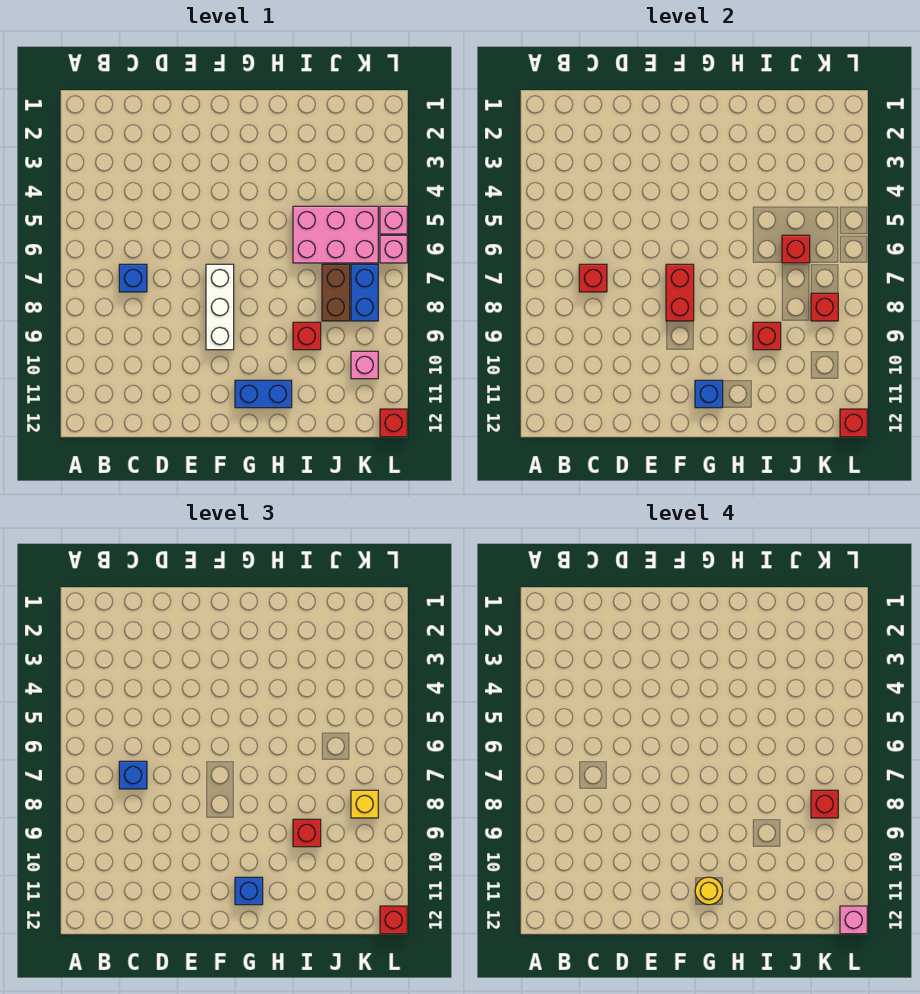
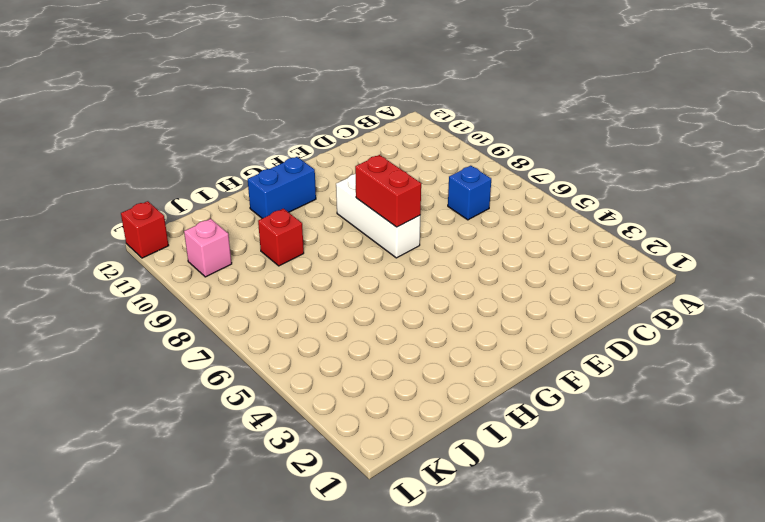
none -> pink brick I5:K6 level 1
none -> brown brick J7:J8 level 1
none -> blue brick K7:K8 level 1

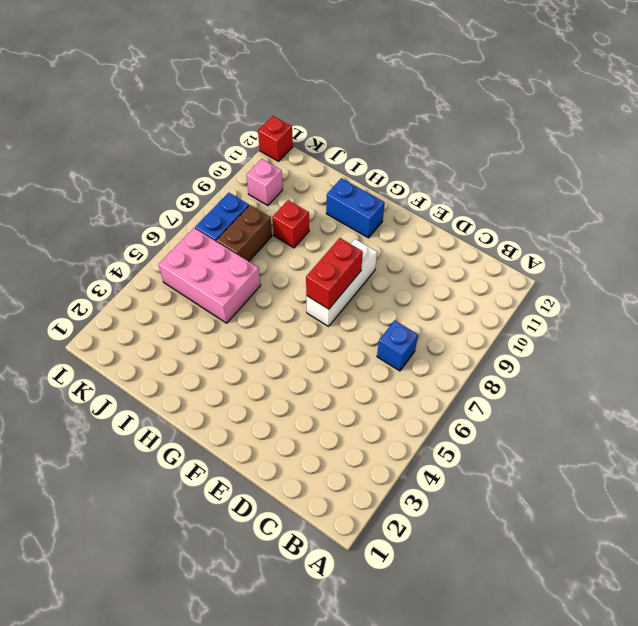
none -> pink brick L5 level 1
none -> pink brick L6 level 1
none -> red brick C7 level 2

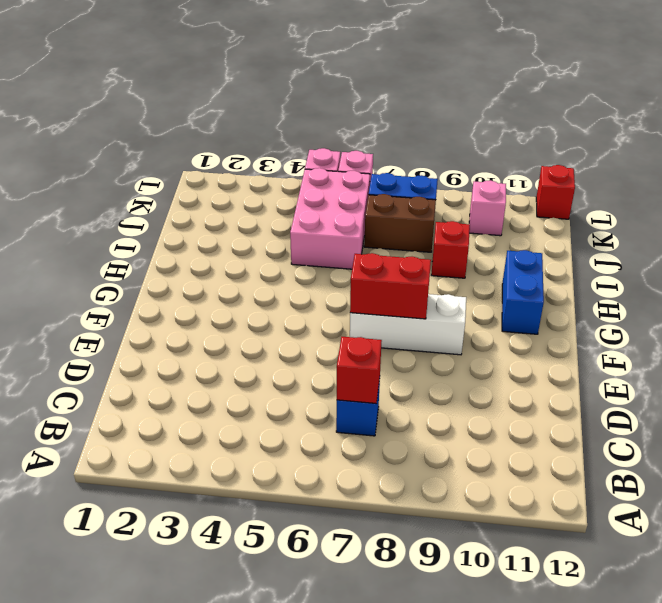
none -> blue brick G11 level 2
none -> red brick I9 level 2
none -> red brick J6 level 2

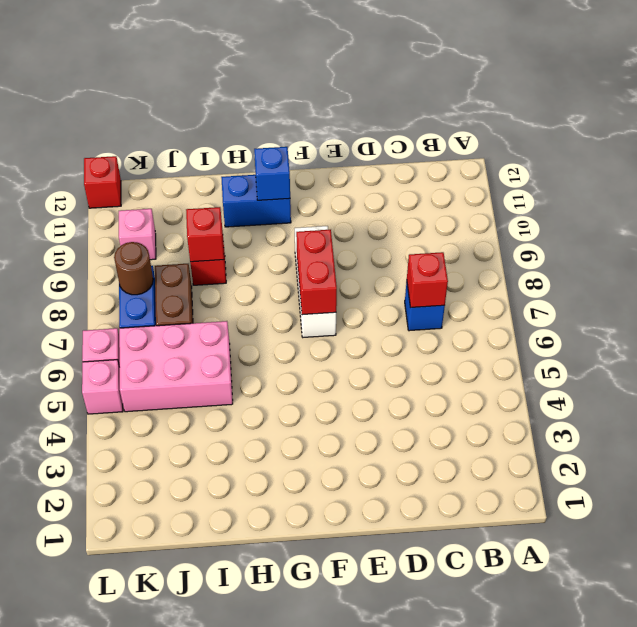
brown round brick K8 level 2 -> red brick K8 level 2
none -> red brick J6 level 2
none -> red brick L12 level 2
none -> blue brick C7 level 3

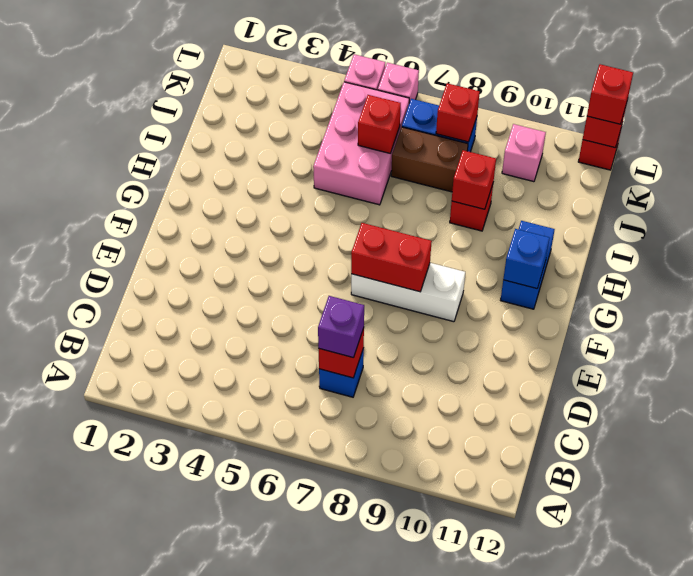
purple brick C7 level 3 -> blue brick C7 level 3
none -> blue brick G11 level 3
none -> red brick I9 level 3
none -> yellow brick K8 level 3

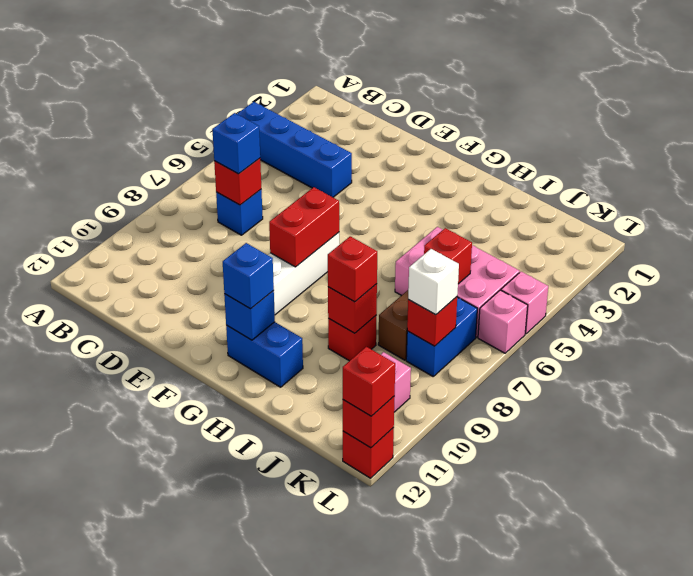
blue brick A4:D4 level 1 -> none
white brick K8 level 3 -> yellow brick K8 level 3
none -> yellow round brick G11 level 4
none -> red brick K8 level 4
none -> pink brick L12 level 4

